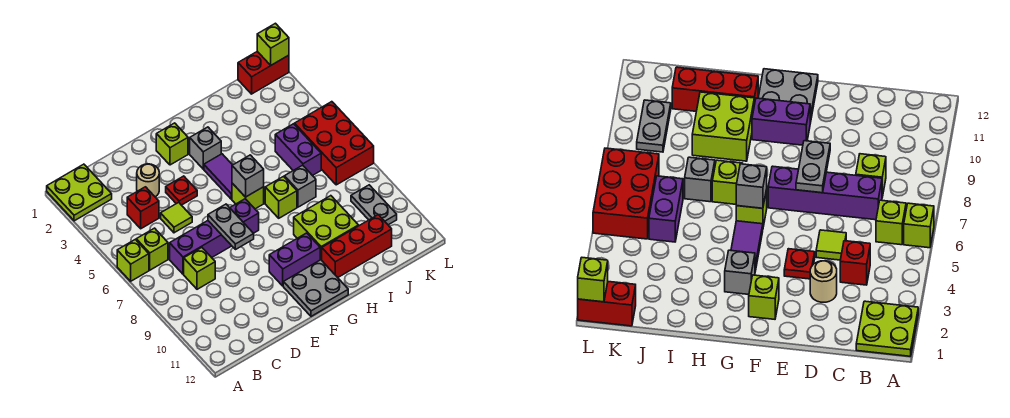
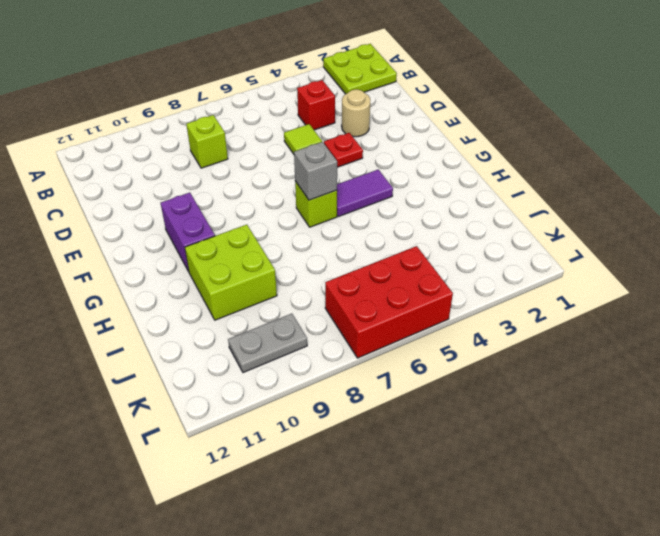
none -> lime brick A6 level 1
none -> lime brick B6 level 1
none -> purple brick C7:F7 level 1

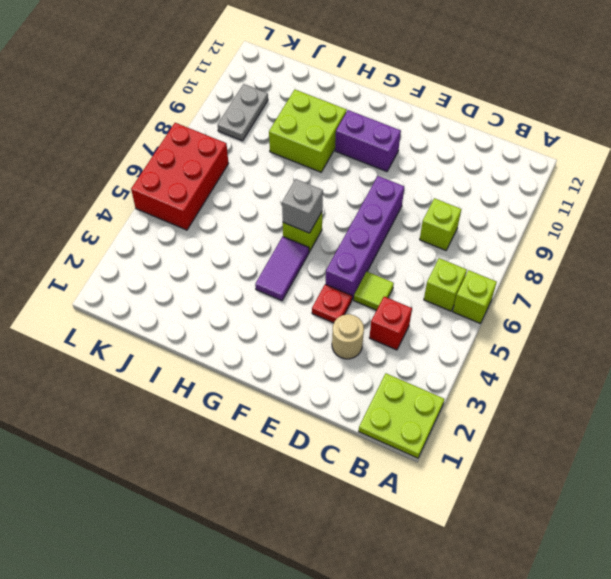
purple brick E5:E8 level 1 -> purple brick C7:F7 level 1
none -> lime brick F2 level 1
none -> grey plate F11:G12 level 1
none -> grey brick G3 level 1

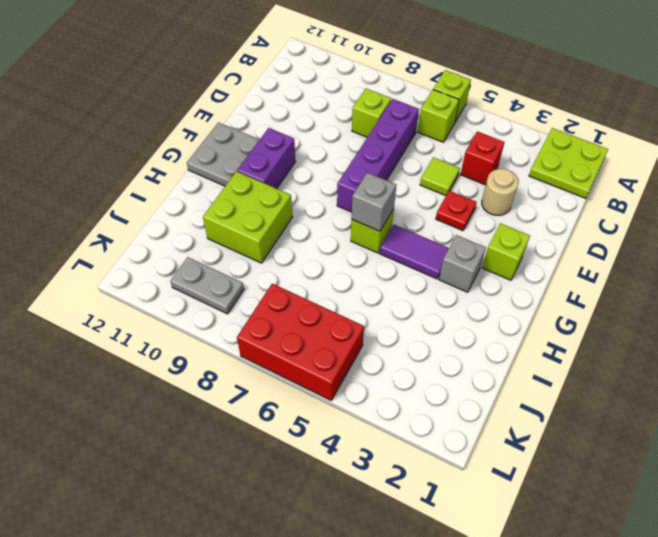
none -> lime brick H7 level 1
none -> red brick H11:J11 level 1
none -> grey brick I7 level 1

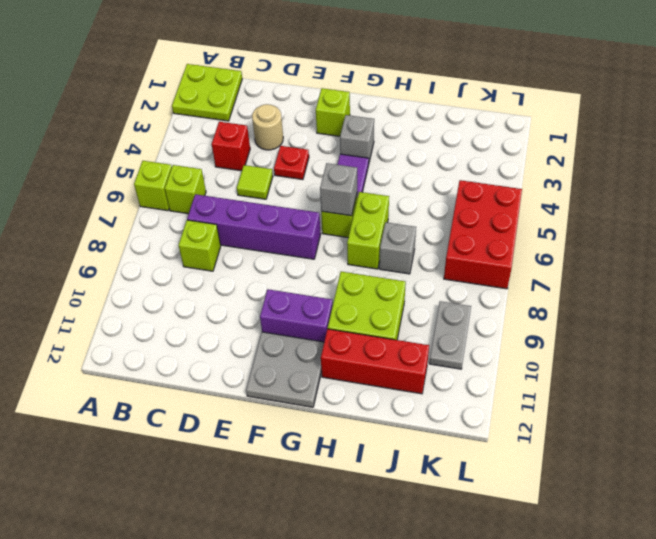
lime brick H6:H7 level 1 -> lime brick H7 level 1
none -> purple brick J5:J6 level 1
none -> red brick K1:L1 level 1
none -> grey plate E7:E8 level 2

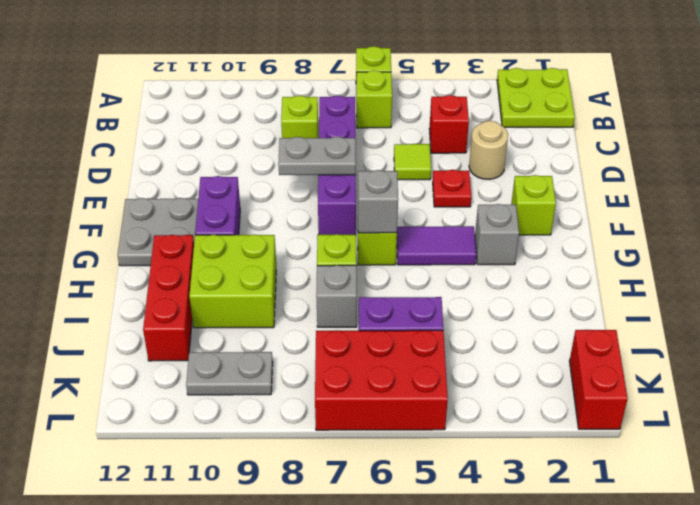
none -> lime brick L1 level 2

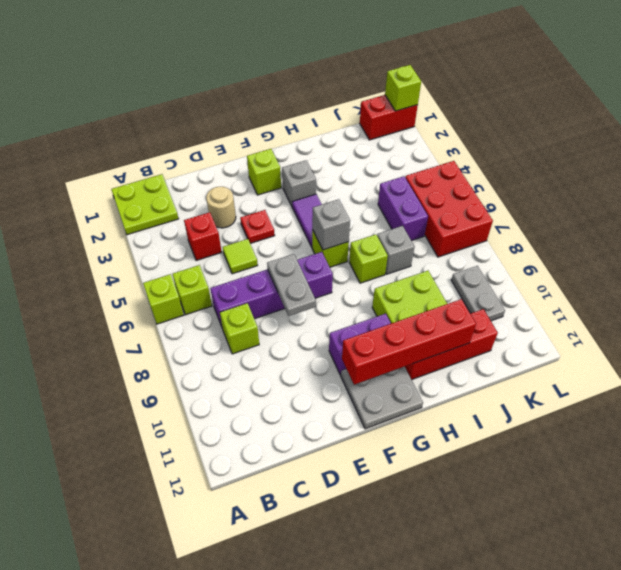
red brick F11:I11 level 2 -> none

